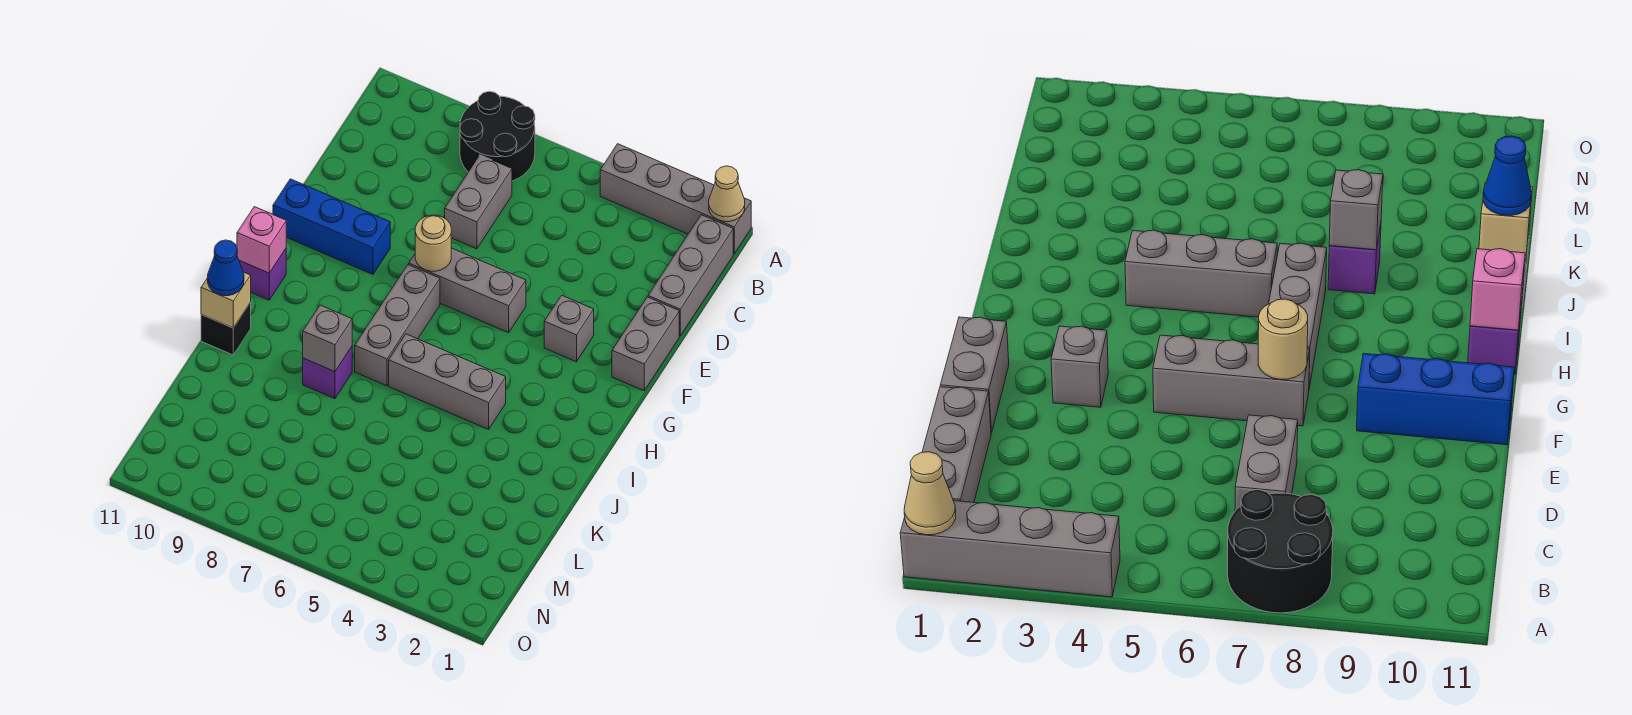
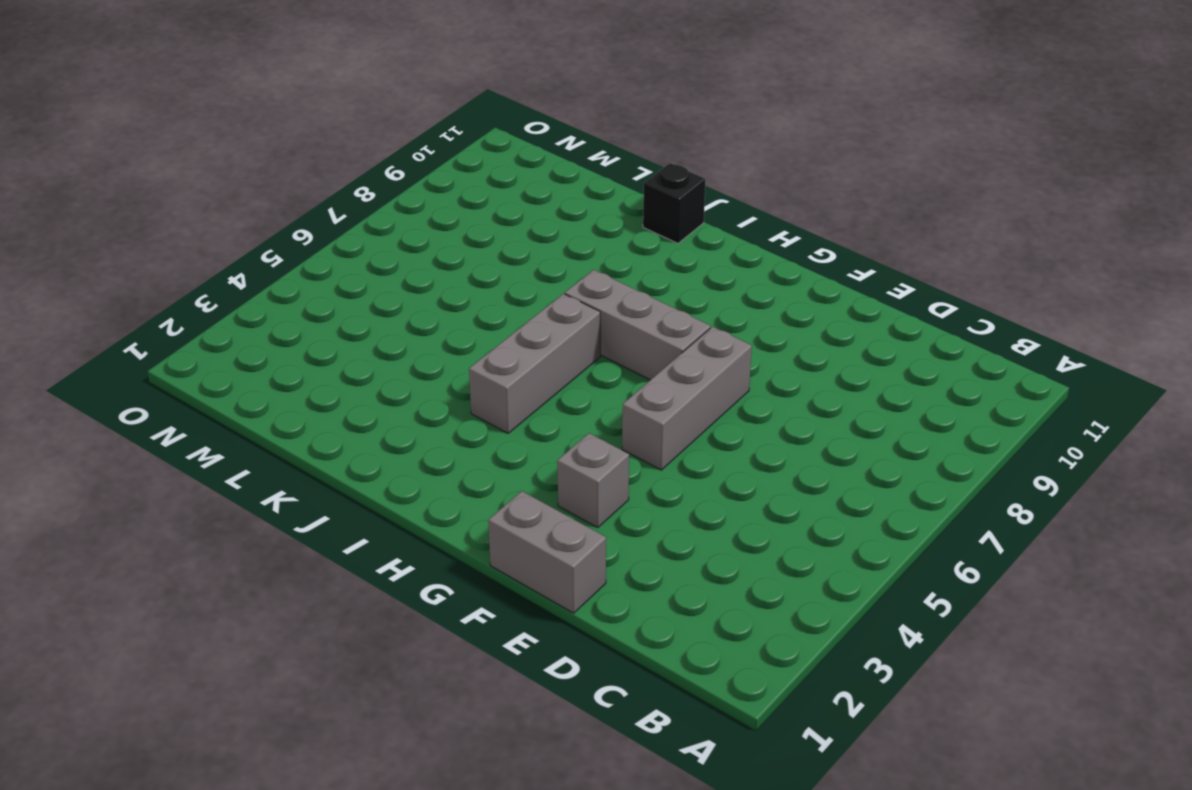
none -> grey brick A1:A4 level 1
none -> black round brick A7:B8 level 1
none -> grey brick B1:D1 level 1

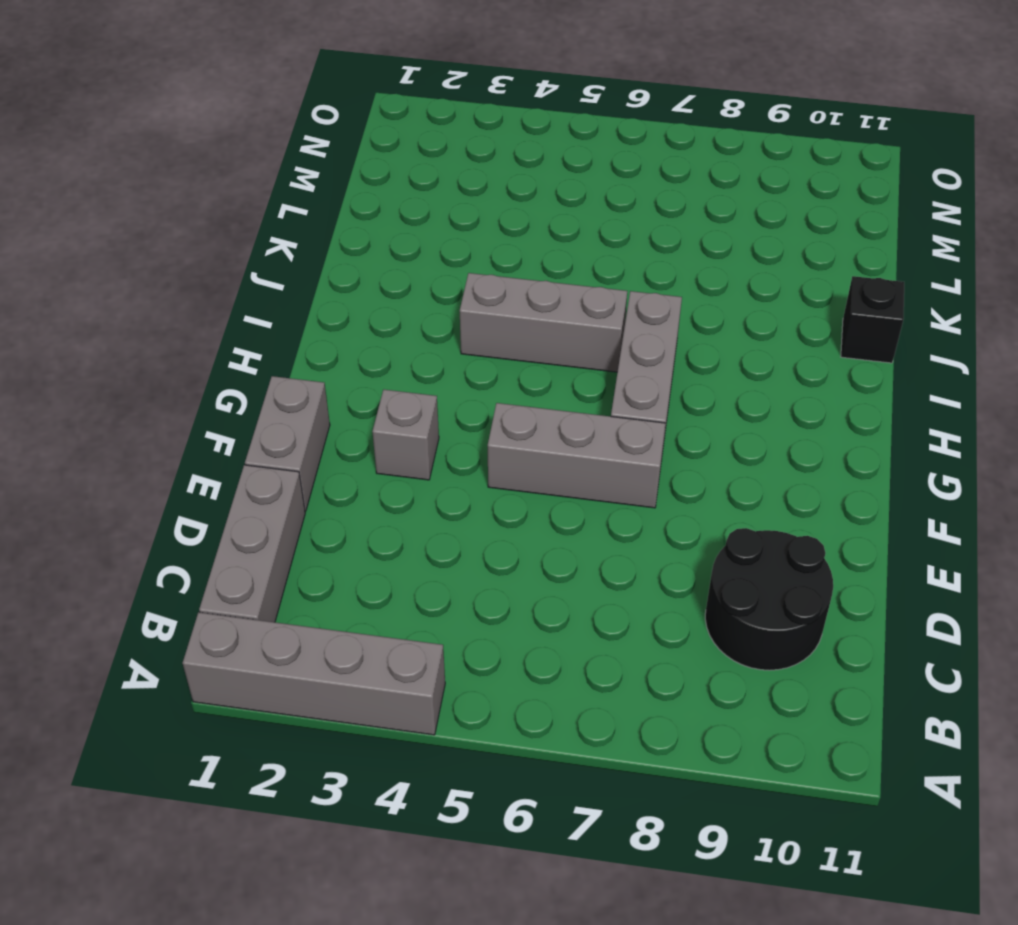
black round brick C9:D10 level 1 -> black round brick A7:B8 level 1
none -> grey brick C7:D7 level 1
none -> blue brick F9:F11 level 1
none -> purple brick H11 level 1

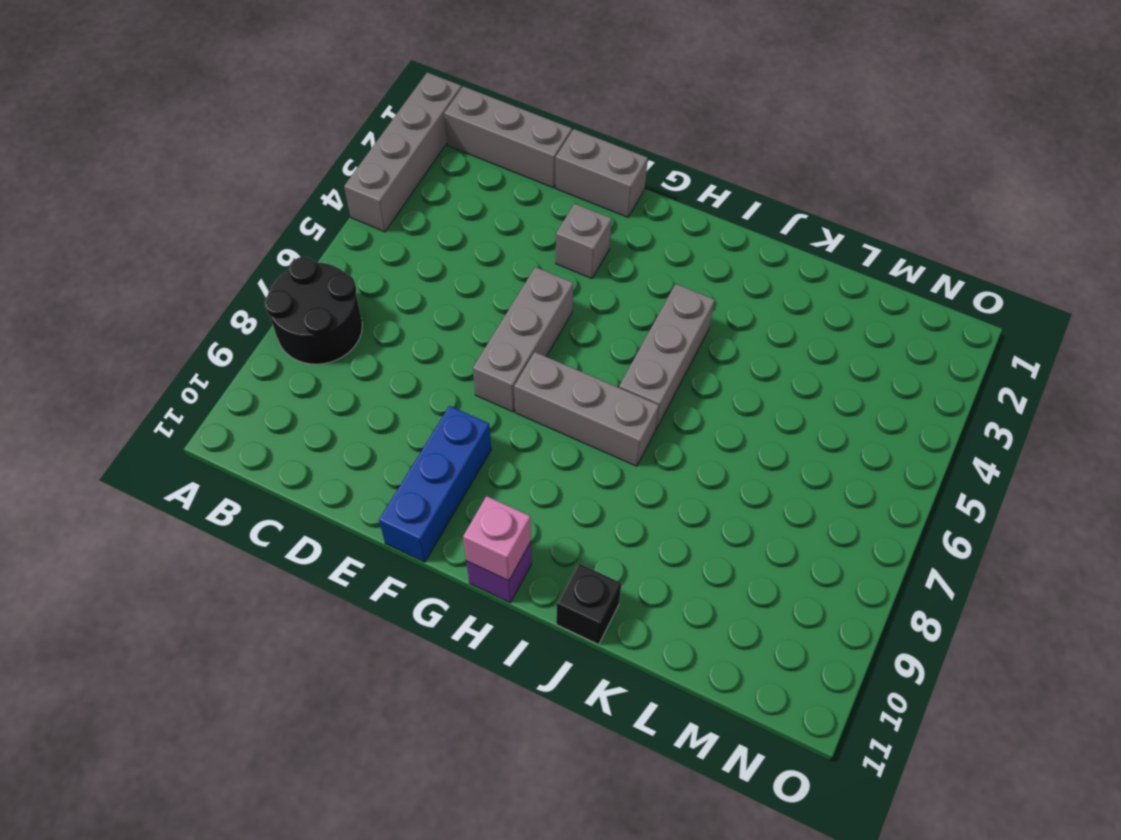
none -> grey brick C7:D7 level 1
none -> purple brick J8 level 1
none -> tan cone A1 level 2

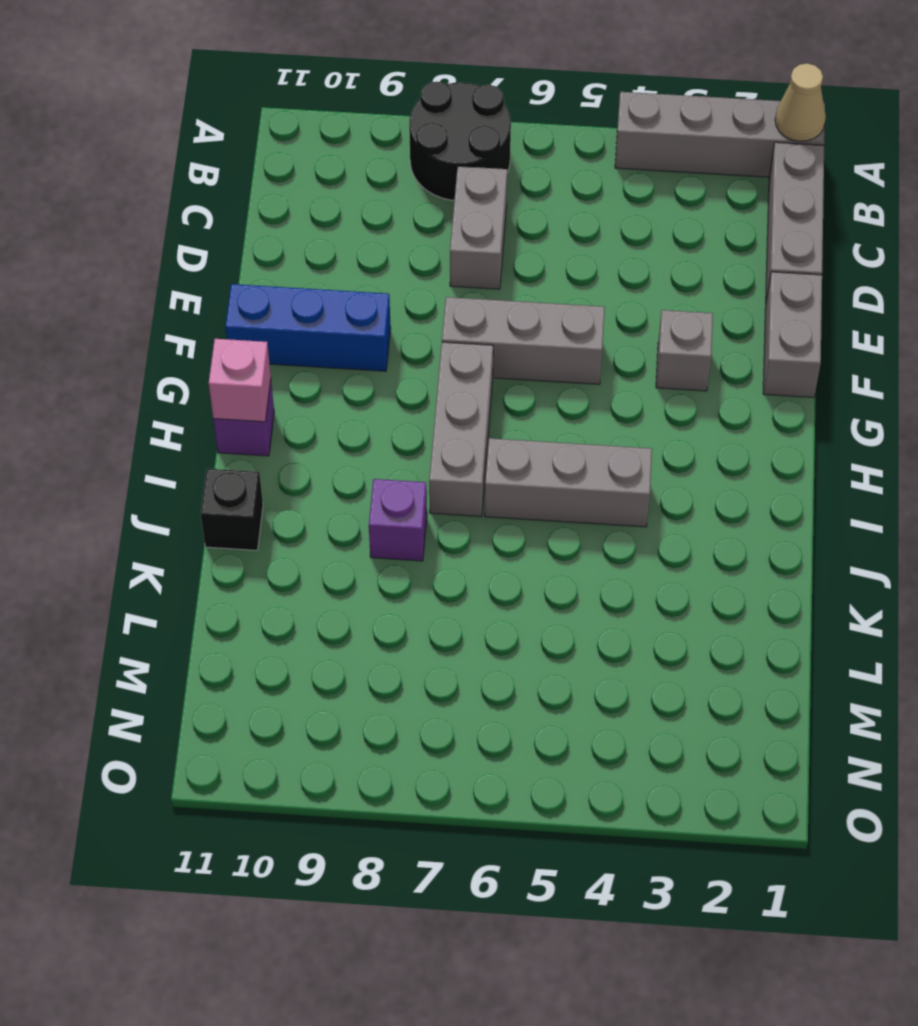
none -> tan round brick F7 level 2
none -> grey brick J8 level 2
none -> tan brick J11 level 2

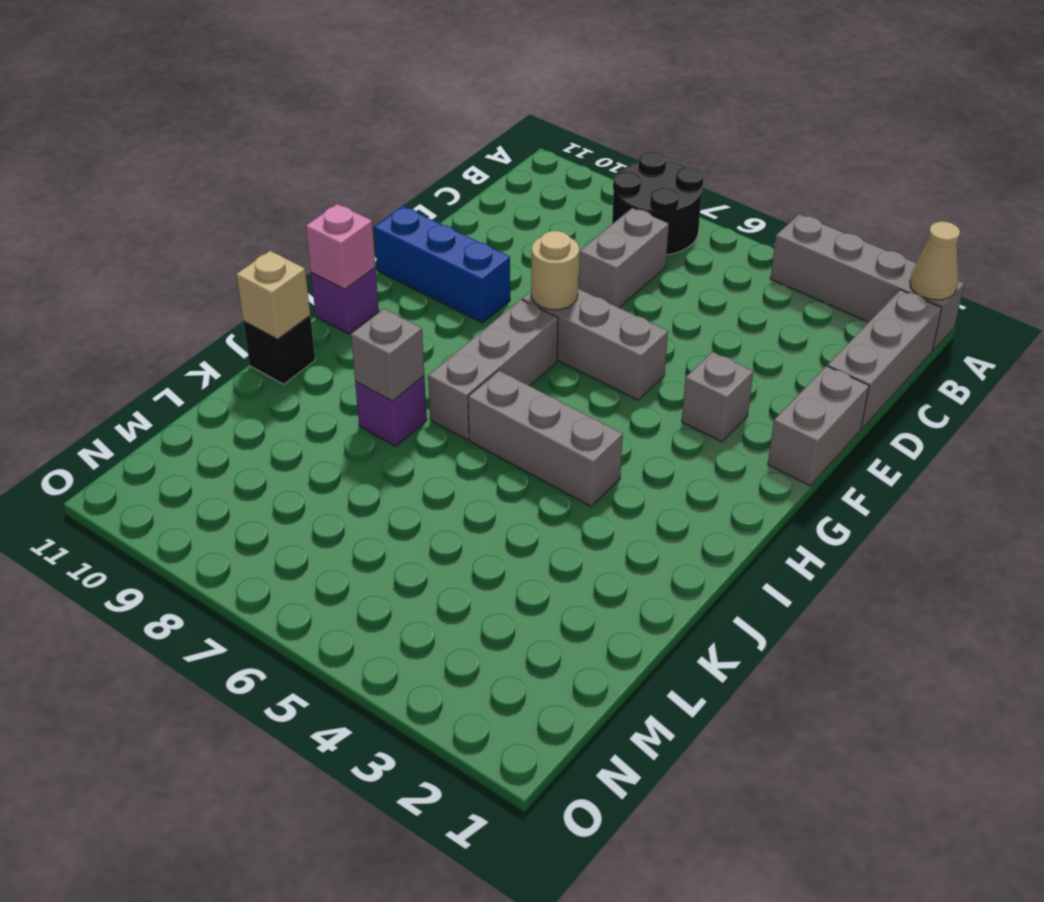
none -> blue cone J11 level 3

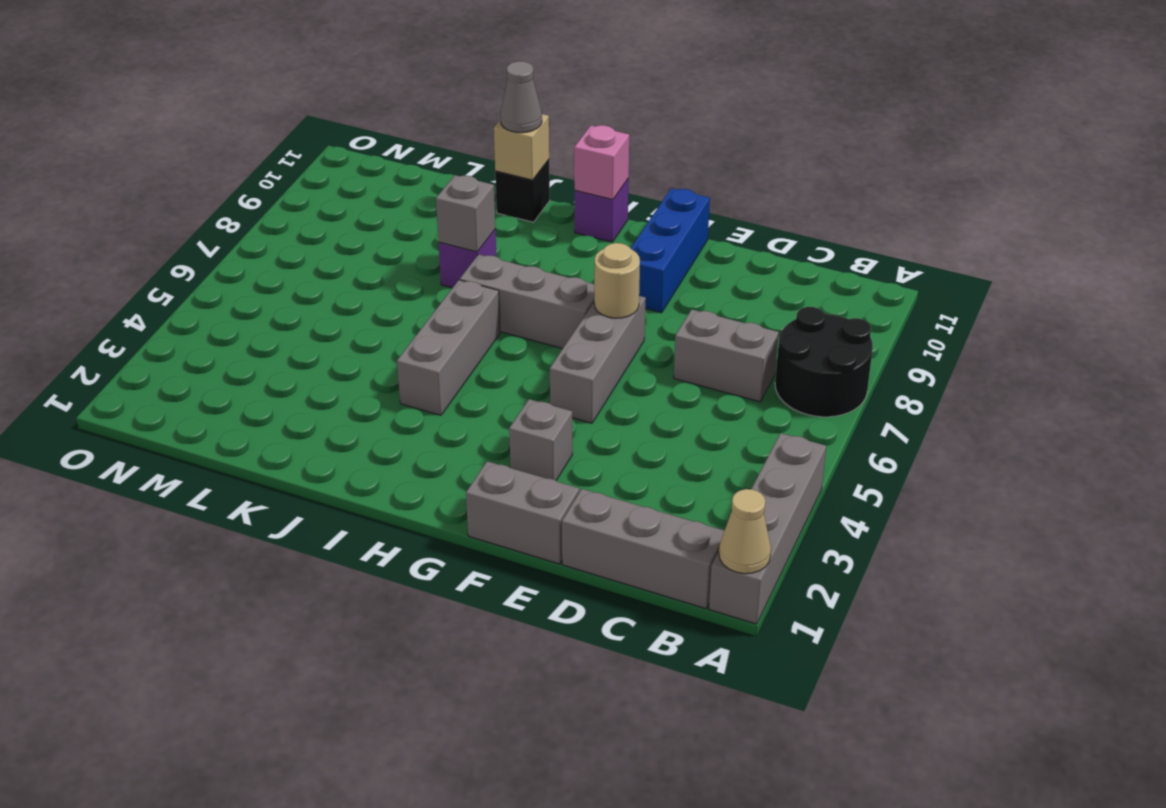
grey cone J11 level 3 -> blue cone J11 level 3

